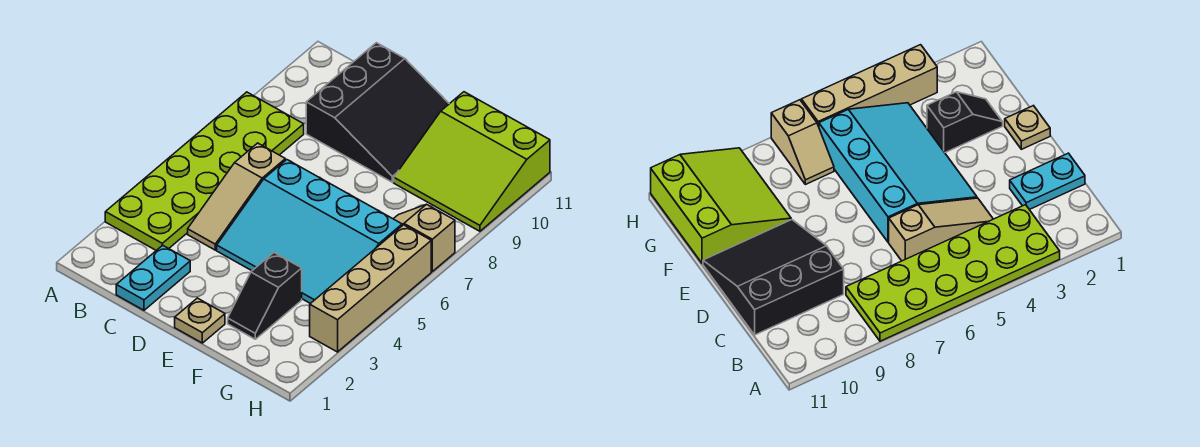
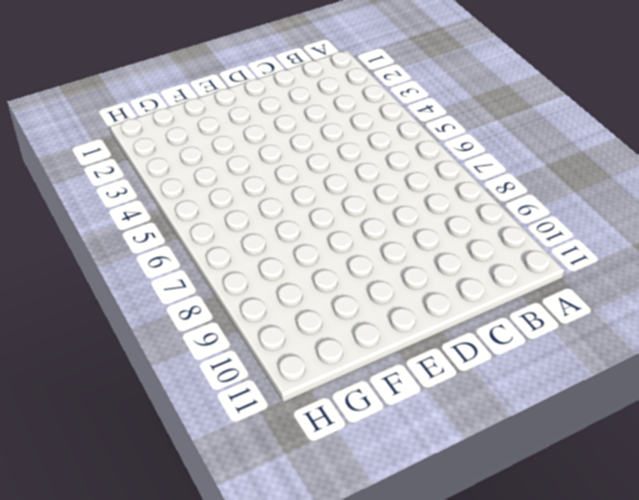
none -> lime plate A3:B8 level 1
none -> cyan plate C1:C2 level 1

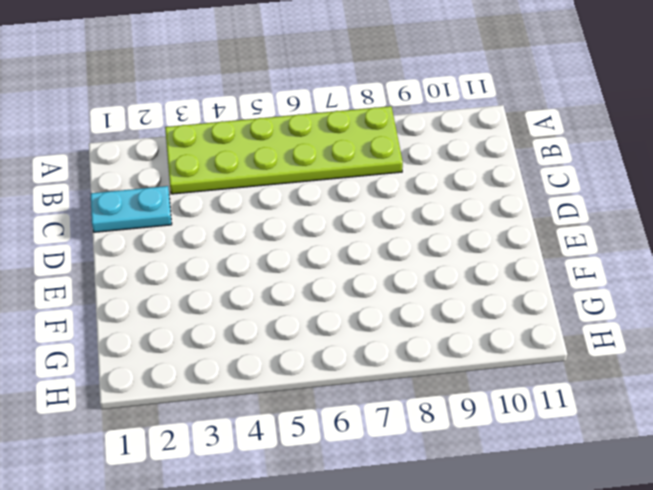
none -> tan slope C4:C6 level 1 top 6
none -> black slope C9:E11 level 1 top C

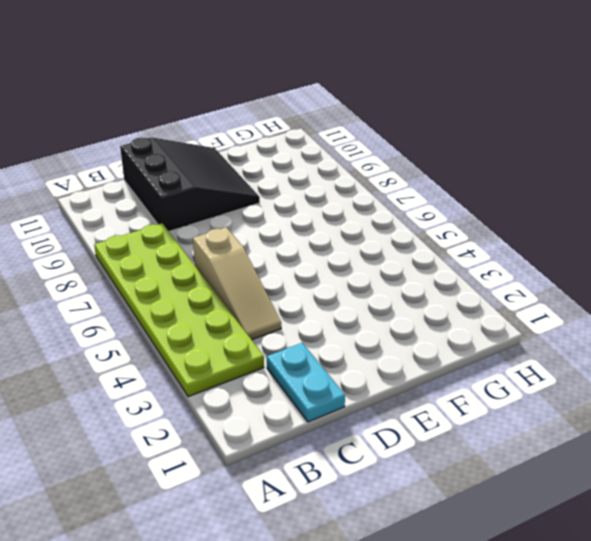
none -> cyan slope D4:G6 level 1 top 6
none -> tan plate E1 level 1

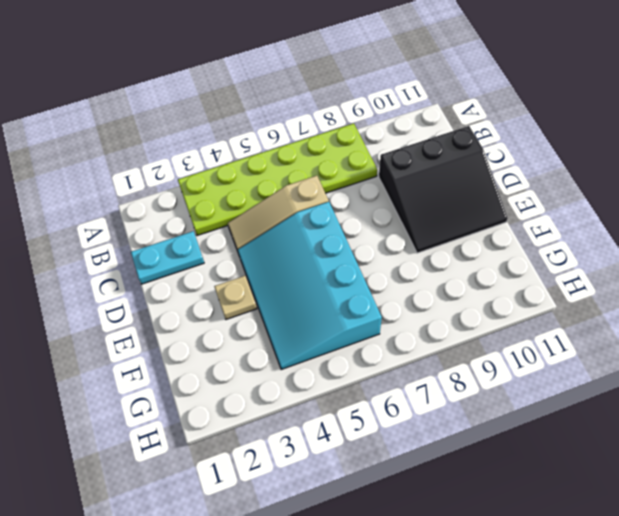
tan plate E3 level 1 -> tan plate E1 level 1
none -> black slope F2:F3 level 1 top 3
none -> lime slope F9:H11 level 1 top 11

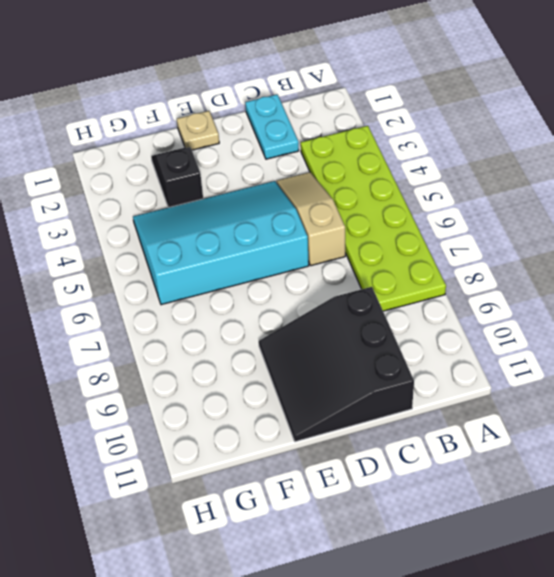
none -> lime slope F9:H11 level 1 top 11
none -> tan slope G7:H7 level 1 top H

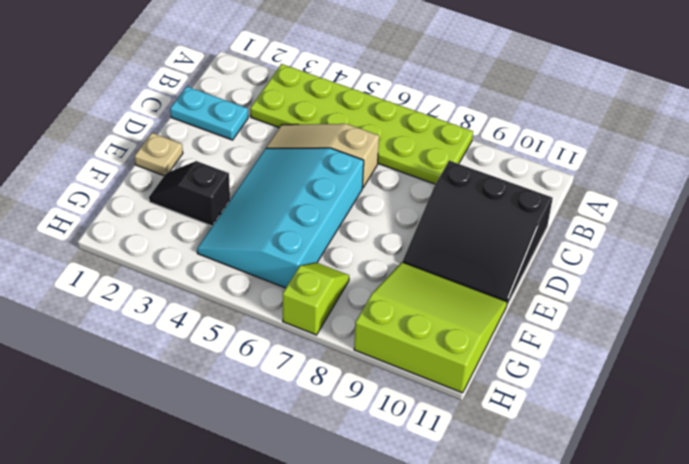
lime slope F9:H11 level 1 top H -> lime slope F9:H11 level 1 top 11
lime slope G7:H7 level 1 top H -> tan slope G7:H7 level 1 top H
none -> tan brick H3:H6 level 1

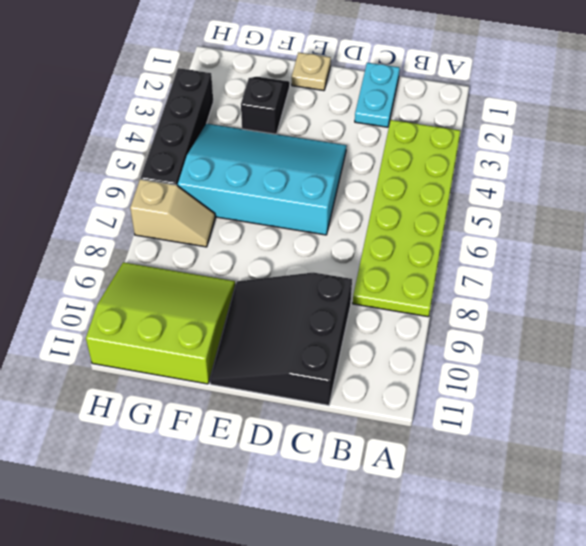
black brick H3:H6 level 1 -> tan brick H3:H6 level 1
none -> tan slope C4:C6 level 1 top 6

